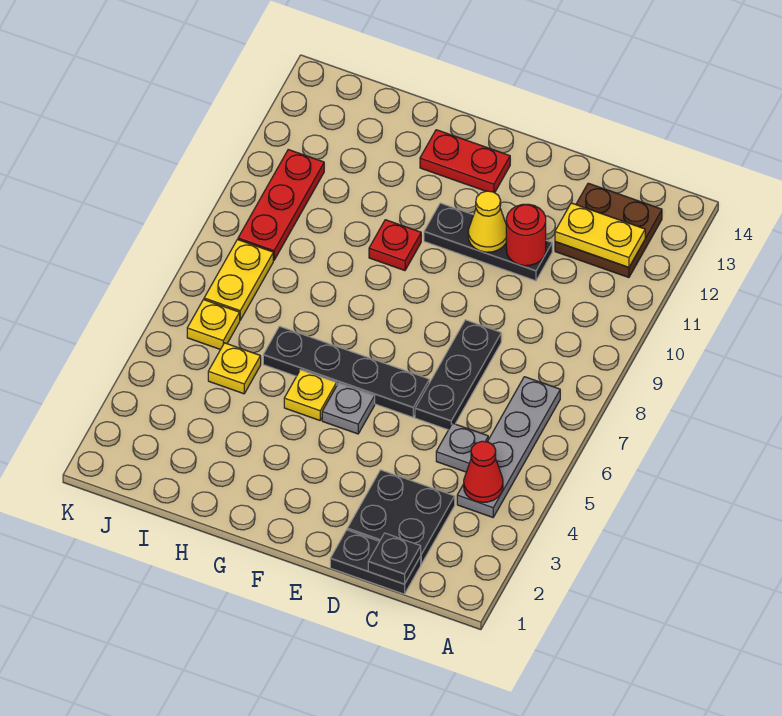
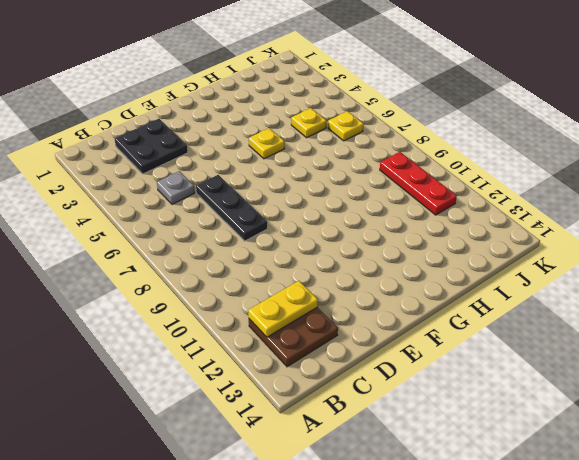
none -> grey plate B4:B7 level 1
none -> black plate C1:D1 level 1
none -> black plate D11:F11 level 1

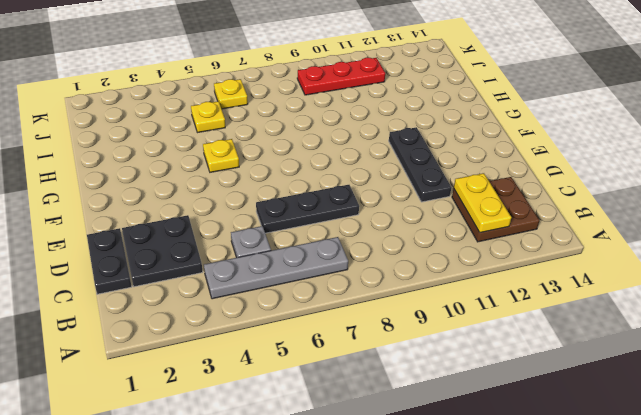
none -> black plate E6:H6 level 1
none -> grey plate F5 level 1
none -> red plate F13:G13 level 1

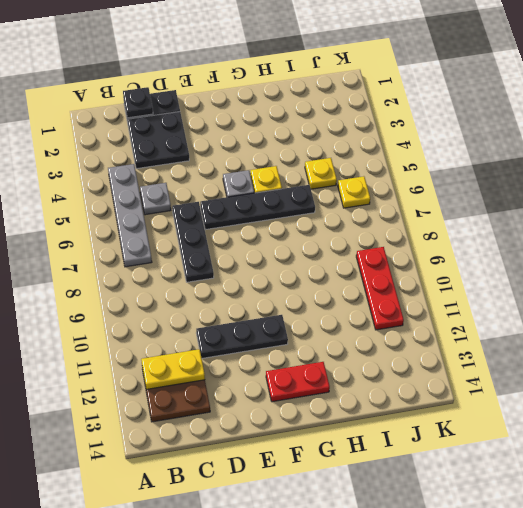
none -> red plate G10 level 1
none -> yellow plate J7:J8 level 1
none -> red cone B4 level 2

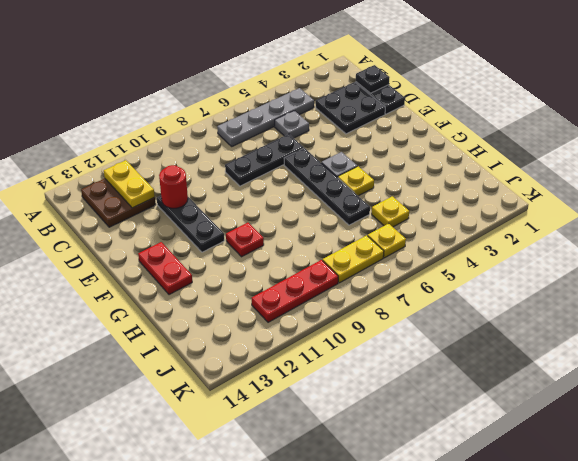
none -> red cone B4 level 2
none -> yellow cone E11 level 2

